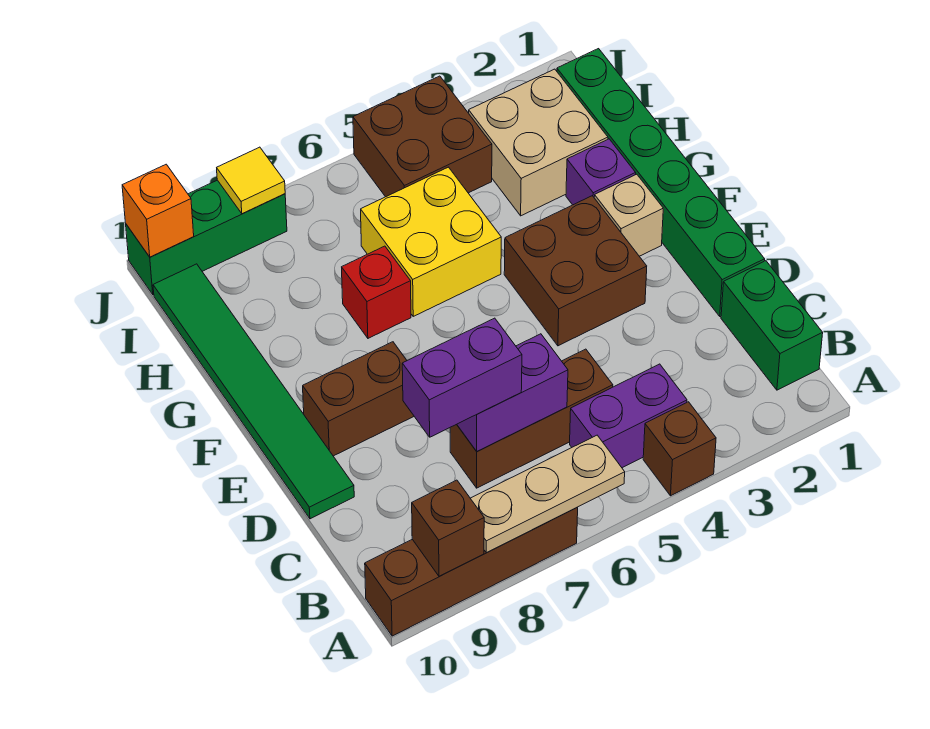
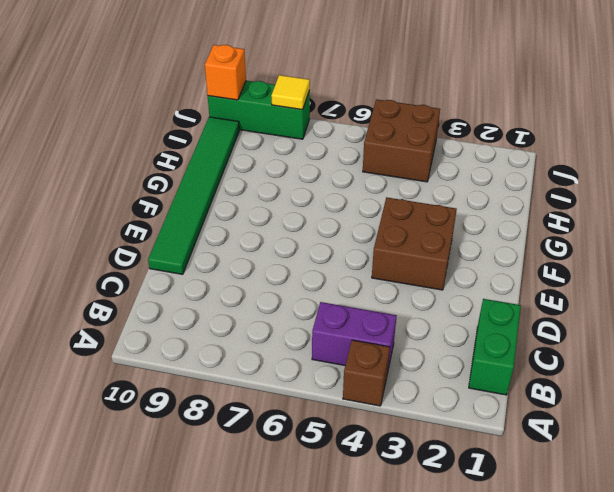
none -> brown brick A7:A10 level 1
none -> brown brick C5:C7 level 1
none -> green brick D1:I1 level 1

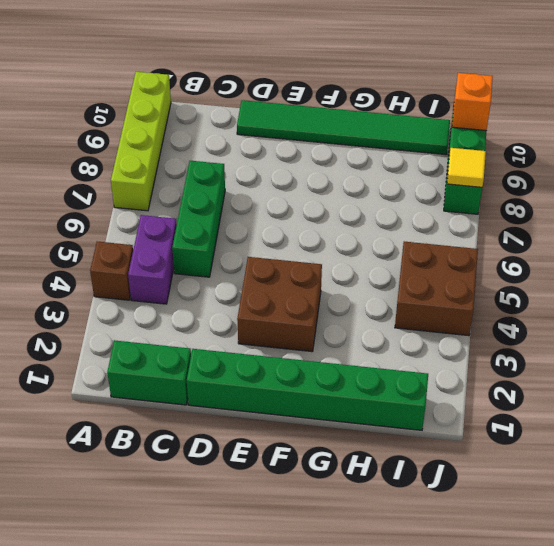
lime brick A7:A10 level 1 -> brown brick A7:A10 level 1
green brick C5:C7 level 1 -> brown brick C5:C7 level 1
none -> brown brick E8:E9 level 1
none -> tan brick F2 level 1
none -> purple brick G2 level 1

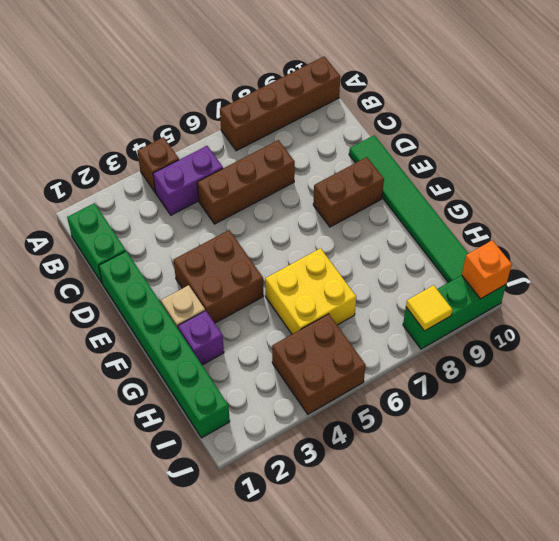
none -> red brick G7 level 1
none -> tan brick H2:I3 level 1
none -> tan plate A6:A8 level 2

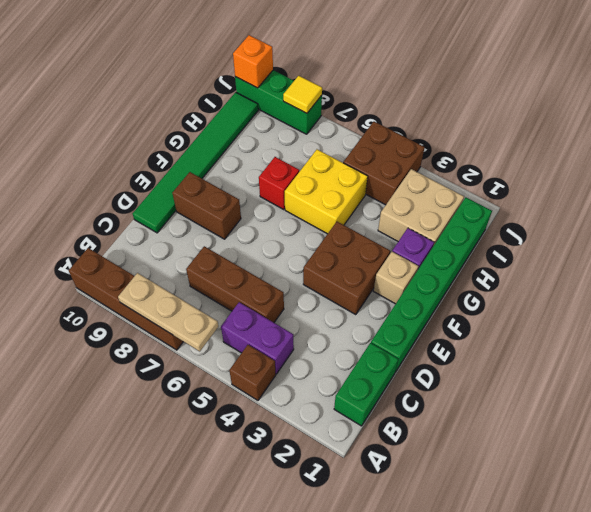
none -> brown brick A9 level 2
none -> purple brick C6:C7 level 2
none -> purple brick C7:C8 level 3

